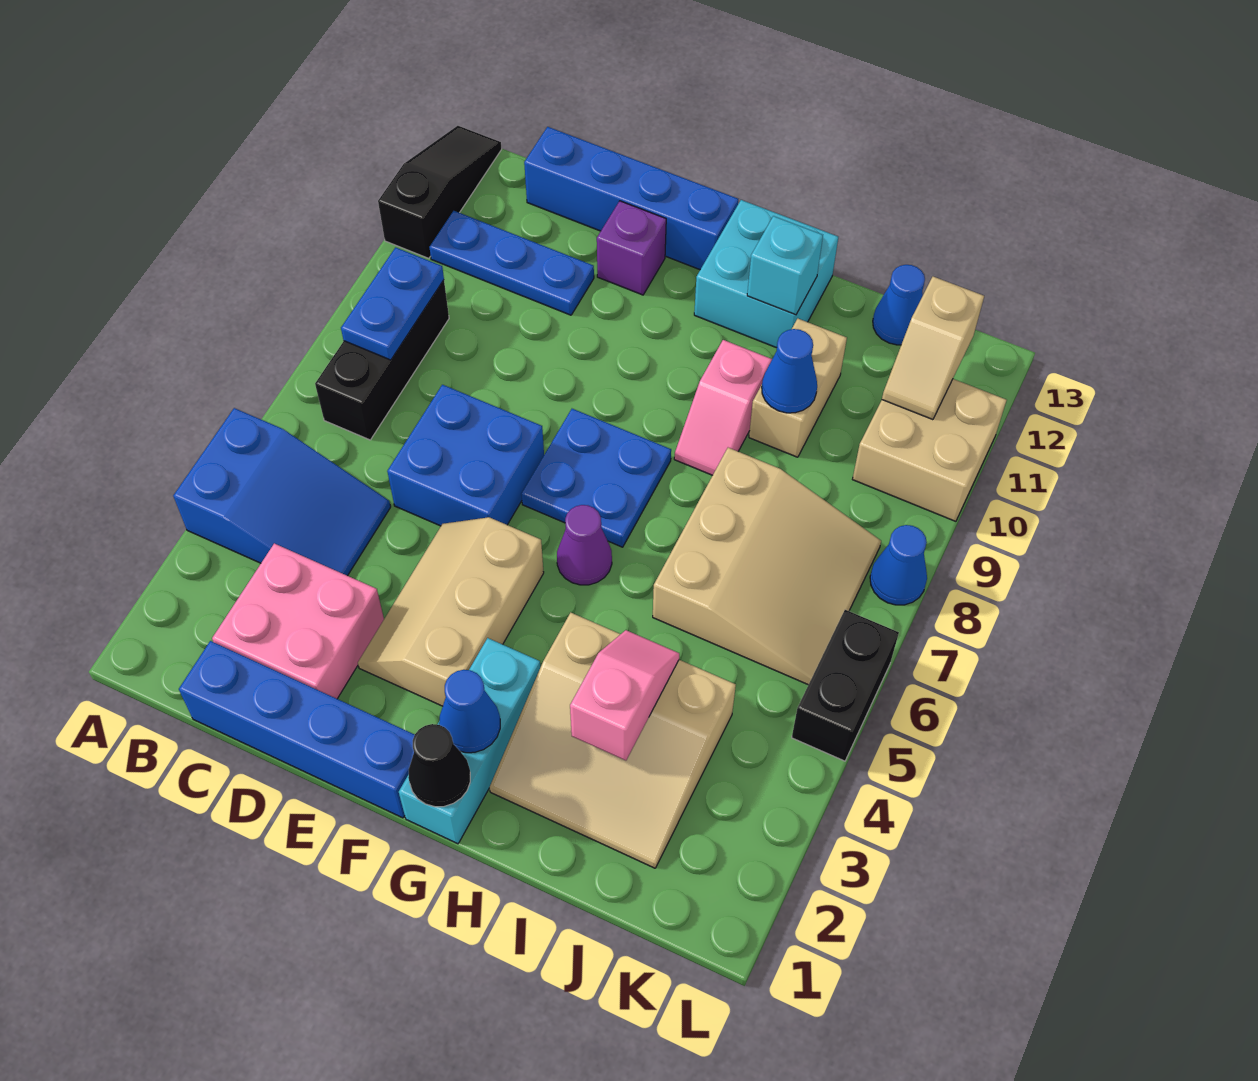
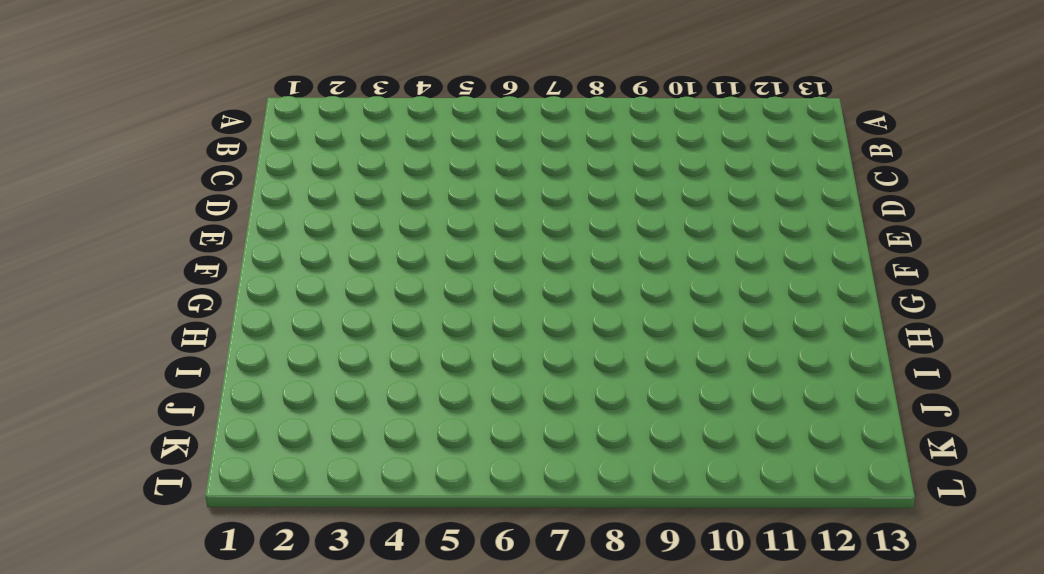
none -> blue slope A4:C5 level 1 top A
none -> black slope A11:A13 level 1 top 11
none -> black brick B7:B9 level 1

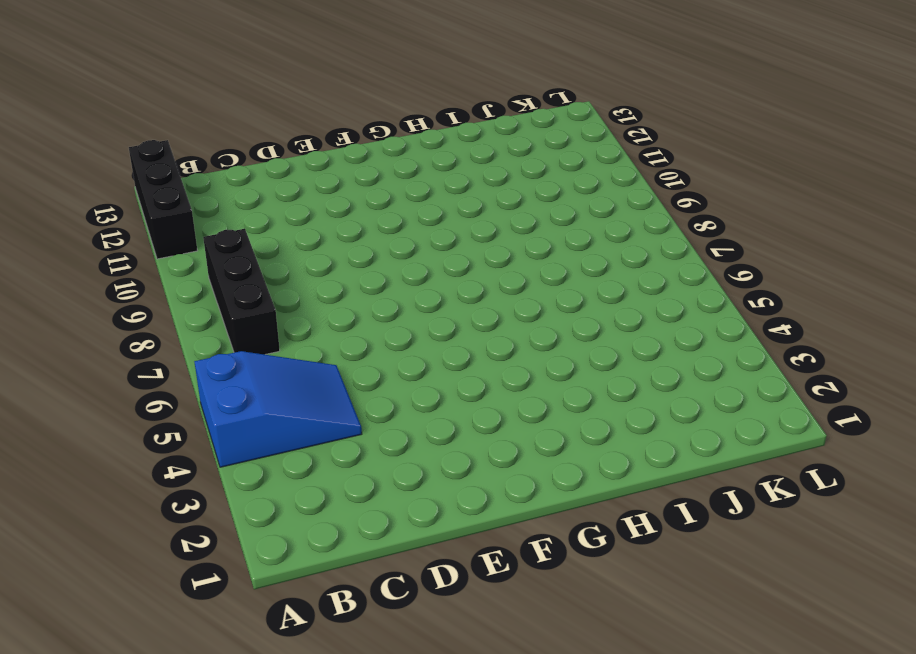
black brick A11:A13 level 1 -> black slope A11:A13 level 1 top 11
none -> blue plate B11:D11 level 1
none -> blue brick C1:F1 level 1
none -> pink brick C2:D3 level 1

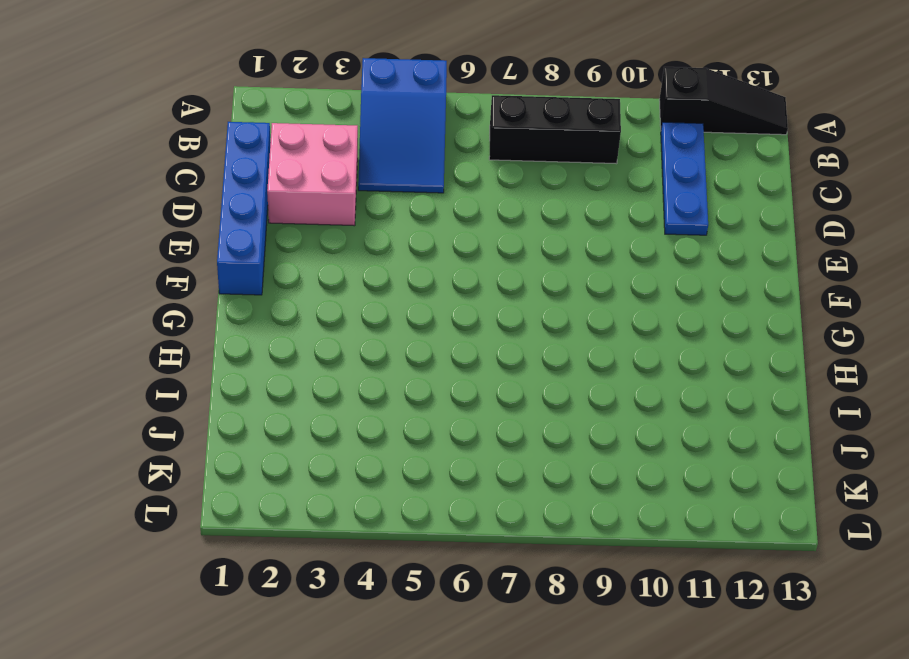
none -> blue brick C13:F13 level 1
none -> blue brick D6:E7 level 1
none -> tan slope E3:F5 level 1 top F

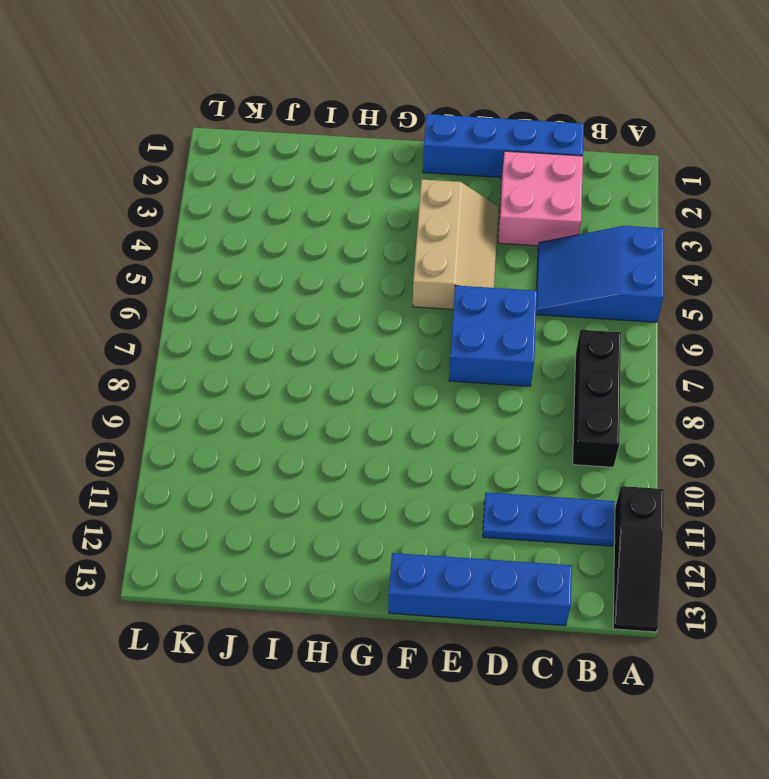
none -> purple brick E12 level 1
none -> blue plate F7:G8 level 1
none -> cyan brick G1:G3 level 1

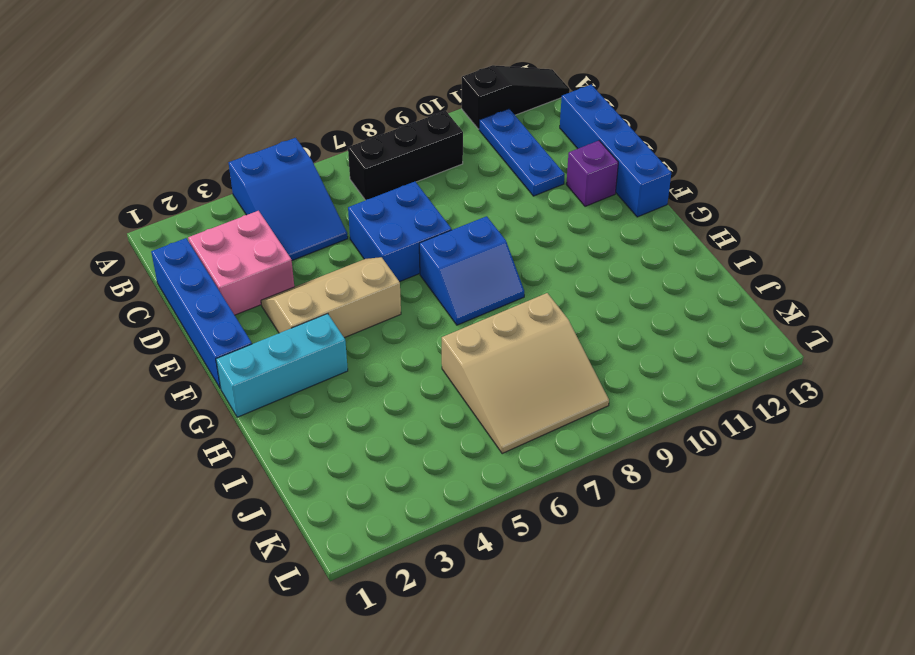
blue slope F7:G8 level 1 top F -> blue plate F7:G8 level 1
none -> purple cone G6 level 1
none -> cyan brick G12:H13 level 1
none -> tan slope H2:J4 level 1 top 4

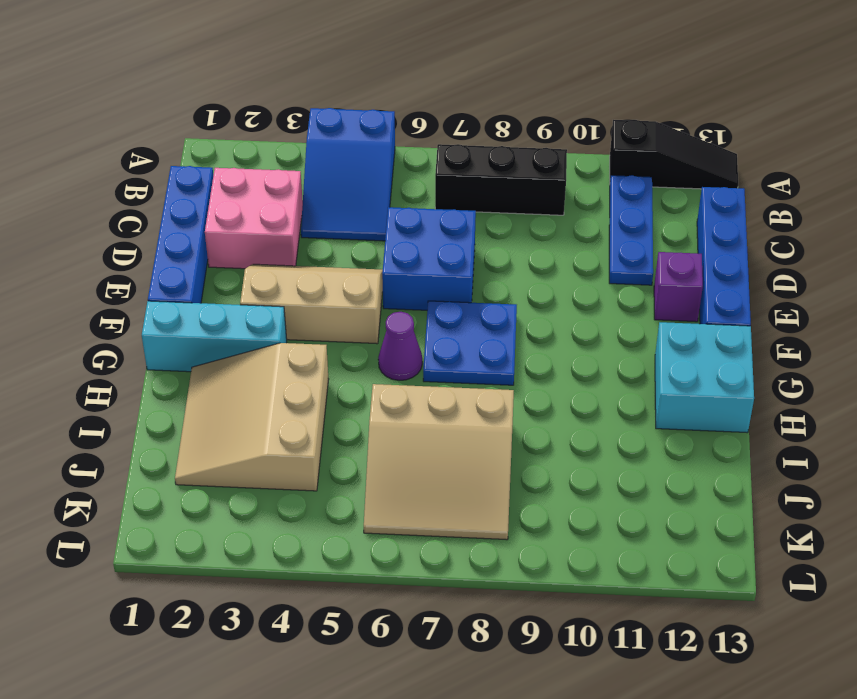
none -> pink slope H9:H10 level 1 top 10
none -> tan brick I10:I11 level 1
none -> blue cone J13 level 1

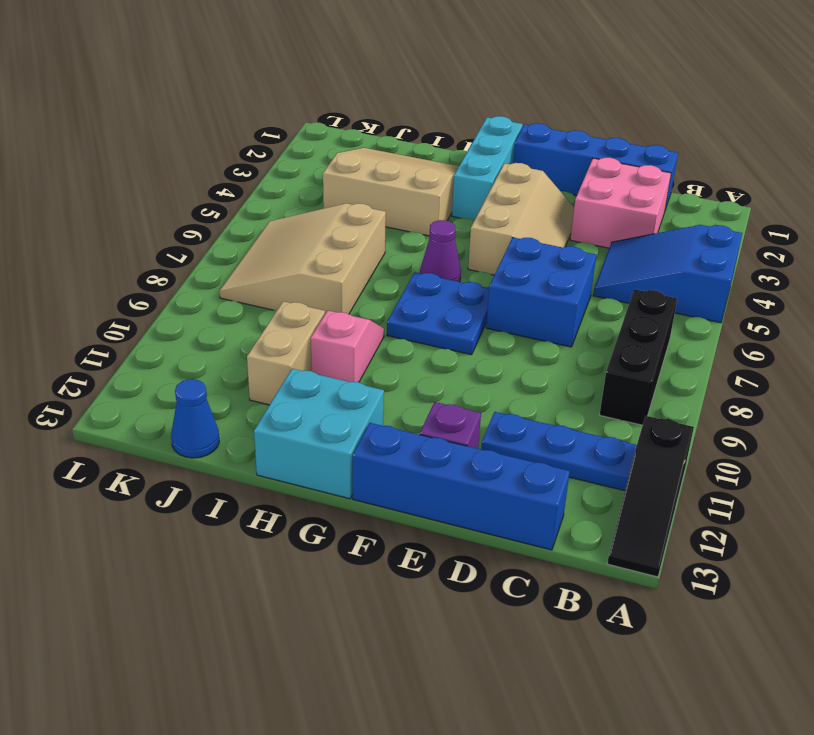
none -> tan brick K10:L11 level 1
none -> black brick L5:L6 level 1
none -> blue cone L8 level 1

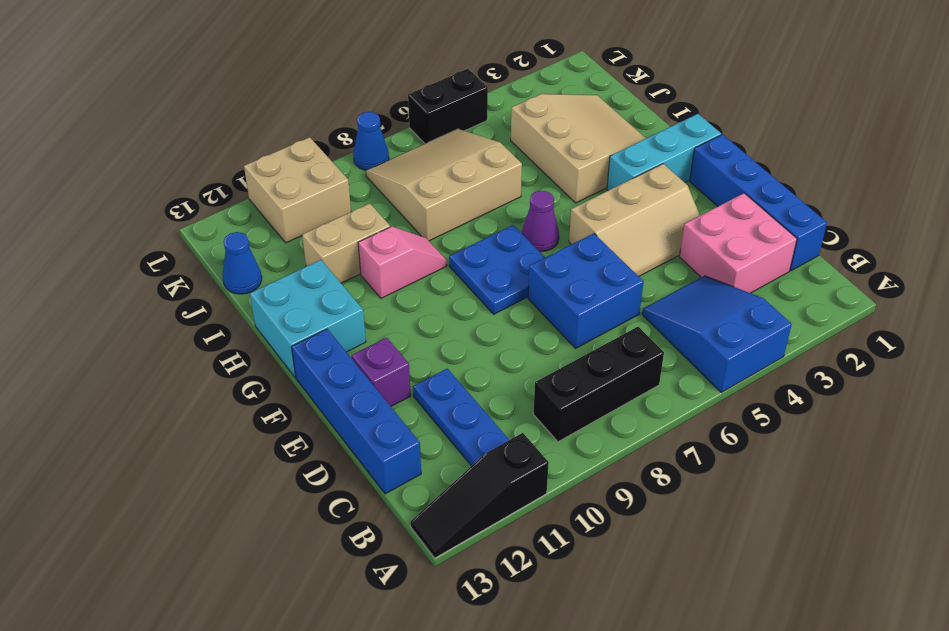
none -> blue plate B8:B9 level 2
none -> black cone G1 level 2
none -> blue cone G2 level 2

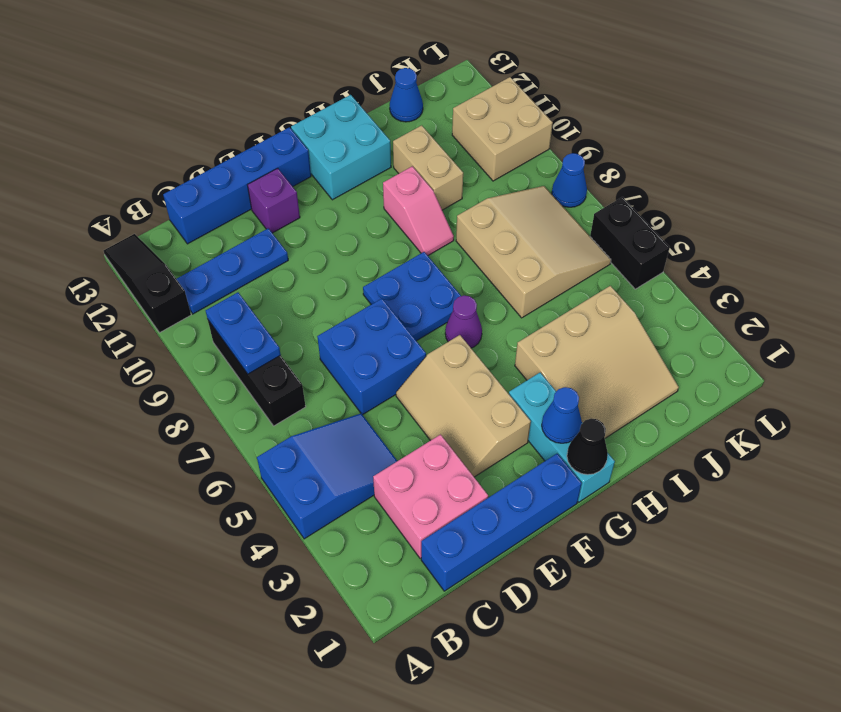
none -> cyan brick H12 level 2
none -> pink slope I3:I4 level 2 top 3
none -> blue cone I10 level 2

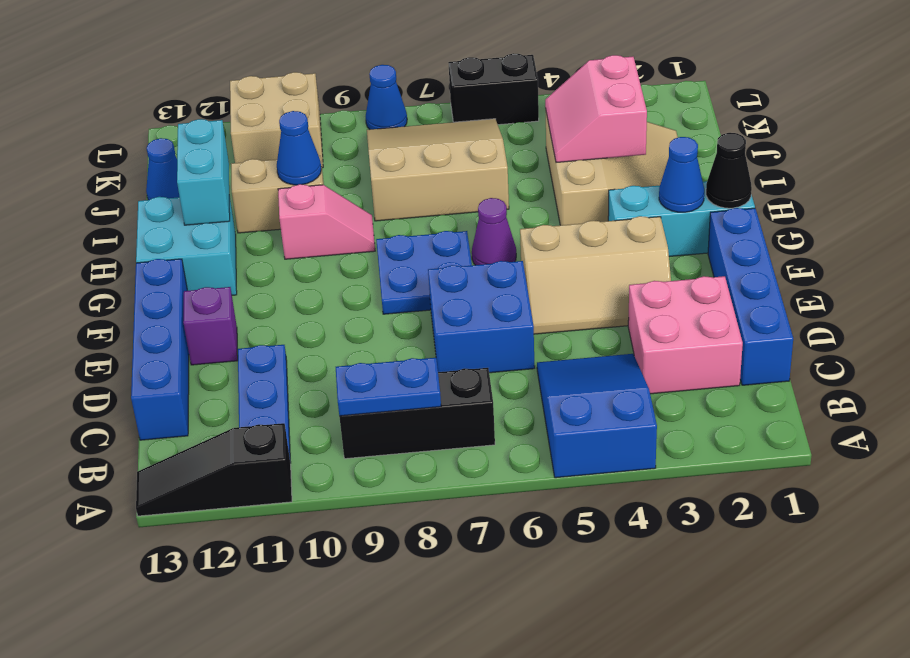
cyan brick H12:I12 level 2 -> cyan brick H12 level 2
pink slope I3:J4 level 2 top 3 -> pink slope I3:I4 level 2 top 3
none -> tan slope K11:K12 level 2 top 12

